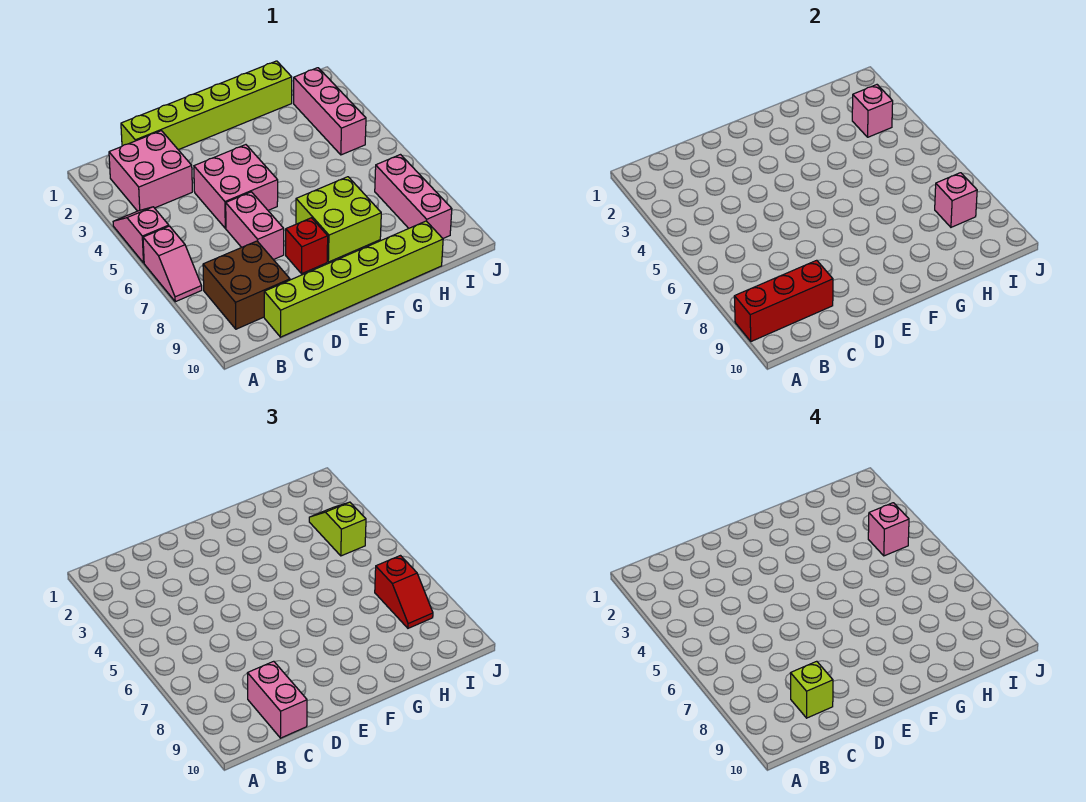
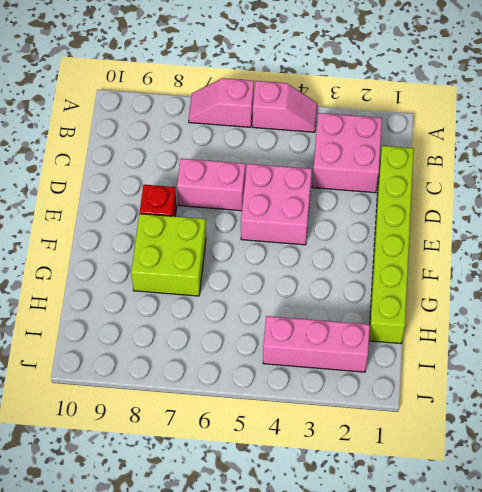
none -> brown brick B8:C9 level 1
none -> lime brick C10:H10 level 1
none -> pink brick I7:I9 level 1

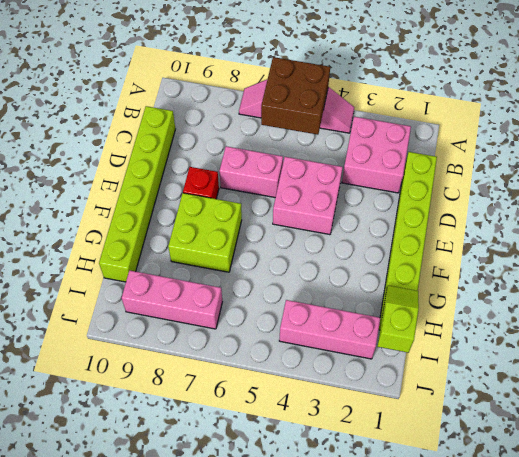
brown brick A5:B6 level 2 -> brown brick B8:C9 level 1
lime slope H1:I1 level 2 top I -> lime slope I3:I4 level 3 top 4
none -> red brick A9:C9 level 2
none -> pink brick I3 level 2
none -> pink brick I8 level 2

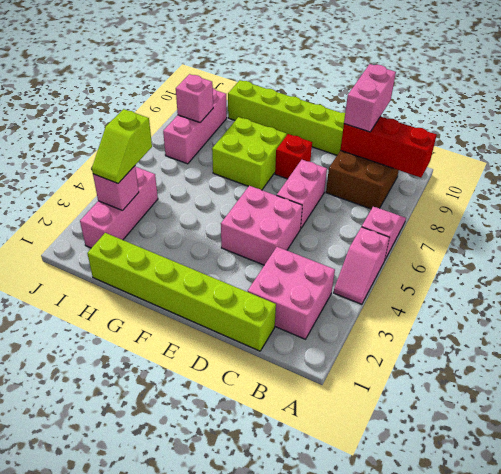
none -> red slope I7:I8 level 3 top 7
none -> lime brick C9 level 4
none -> pink brick I4 level 4

